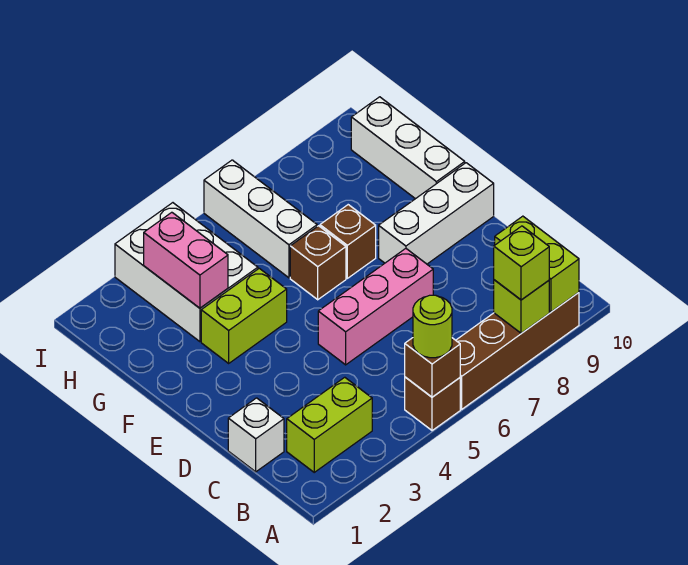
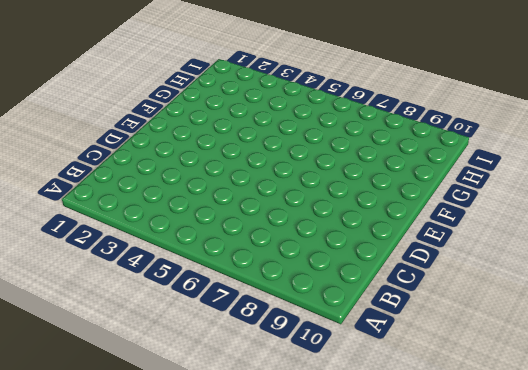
none -> brown brick A5 level 1
none -> brown brick A6:A9 level 1
none -> lime brick B2:B3 level 1

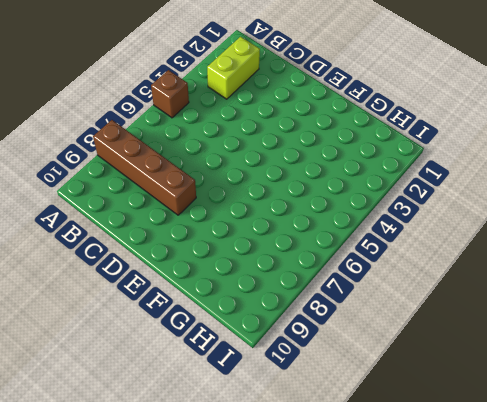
brown brick A8:D8 level 1 -> brown brick A6:A9 level 1
none -> white brick C1 level 1
none -> pink brick D5:D7 level 1
none -> white brick E8:E10 level 1

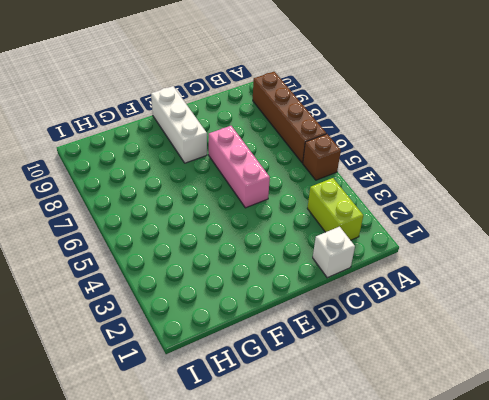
none -> lime brick F3:F4 level 1
none -> brown brick F6 level 1
none -> brown brick F7 level 1

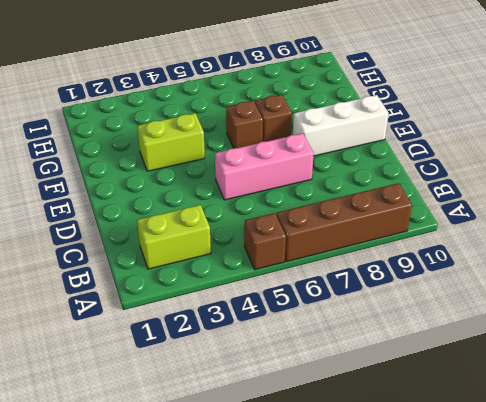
none -> white brick C1 level 1
none -> white brick F10:H10 level 1
none -> white brick G3:I4 level 1

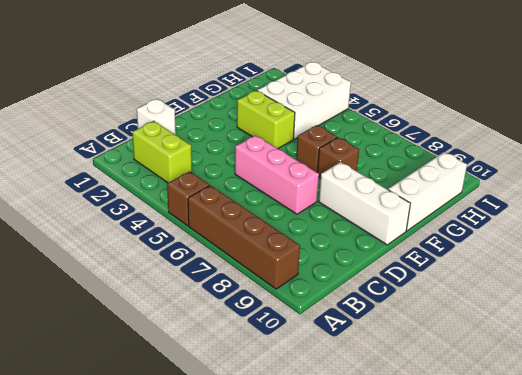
none -> white brick G6:I6 level 1
none -> brown brick A5 level 2
none -> lime brick A8 level 2

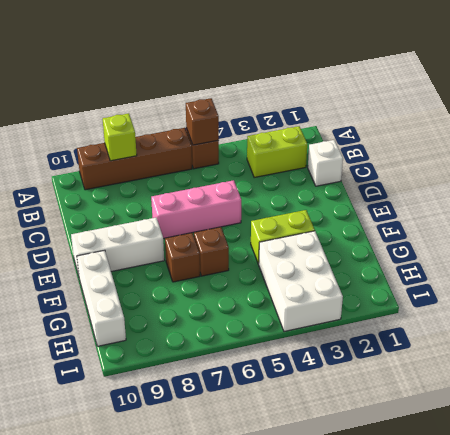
none -> white brick G6:I6 level 1
none -> lime brick A9:B9 level 2
none -> pink brick G3:H3 level 2

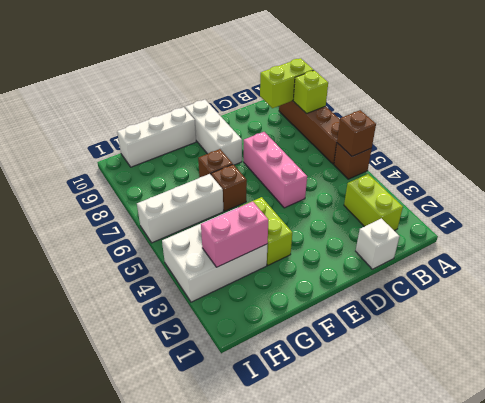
none -> lime round brick A5 level 3
none -> lime brick A8 level 3

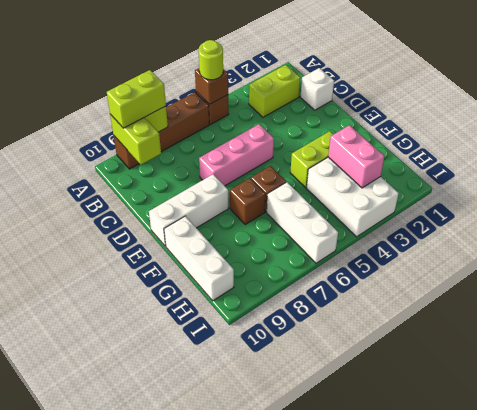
lime brick A8:A9 level 3 -> lime brick A8 level 3

